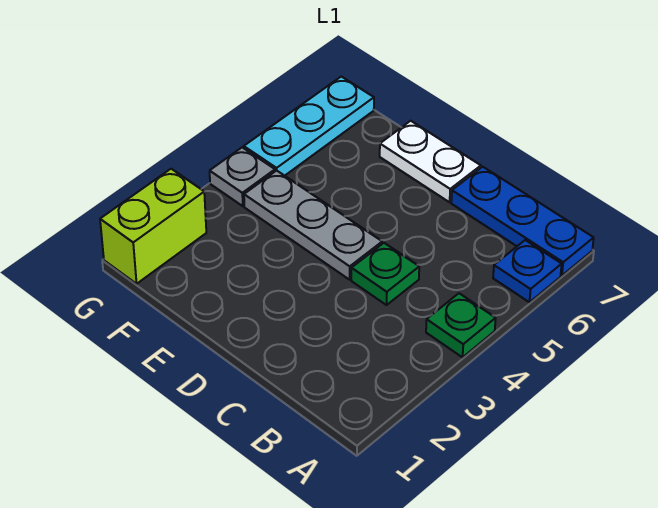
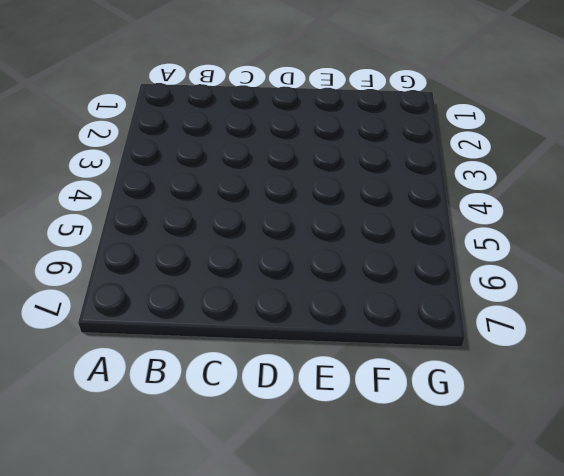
none -> green plate A4 level 1
none -> blue plate A6 level 1

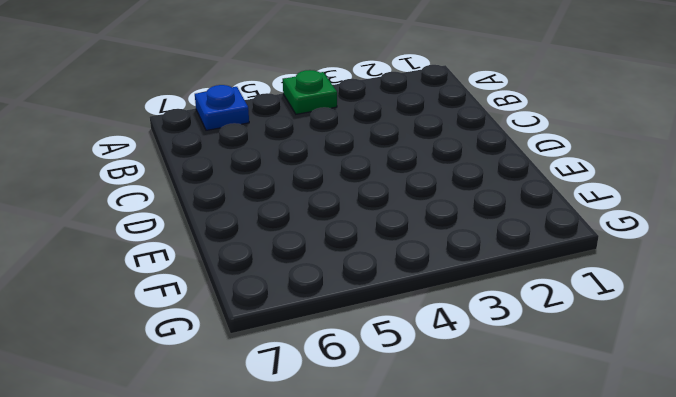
none -> blue plate A7:C7 level 1
none -> green plate C4 level 1

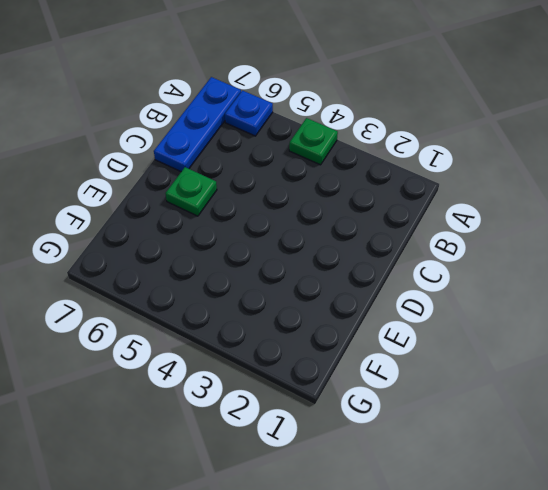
green plate D6 level 1 -> green plate C4 level 1
none -> grey plate D4:F4 level 1
none -> white plate D7:E7 level 1

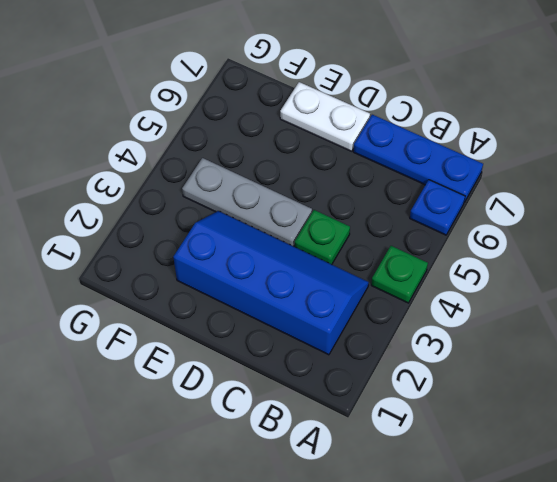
blue slope B2:E3 level 1 top 2 -> none
none -> lime brick G1:G2 level 1
none -> grey plate G4 level 1

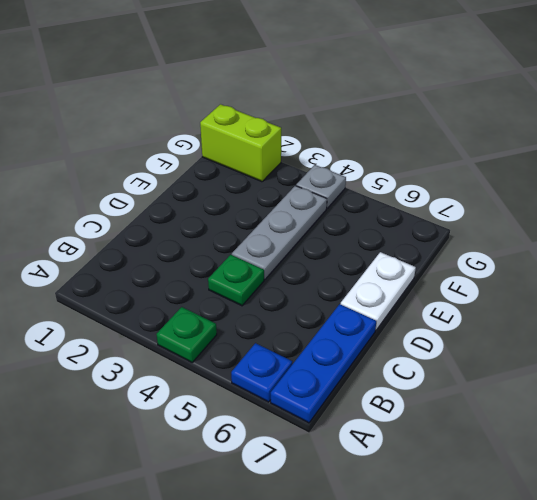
none -> cyan plate G5:G7 level 1

